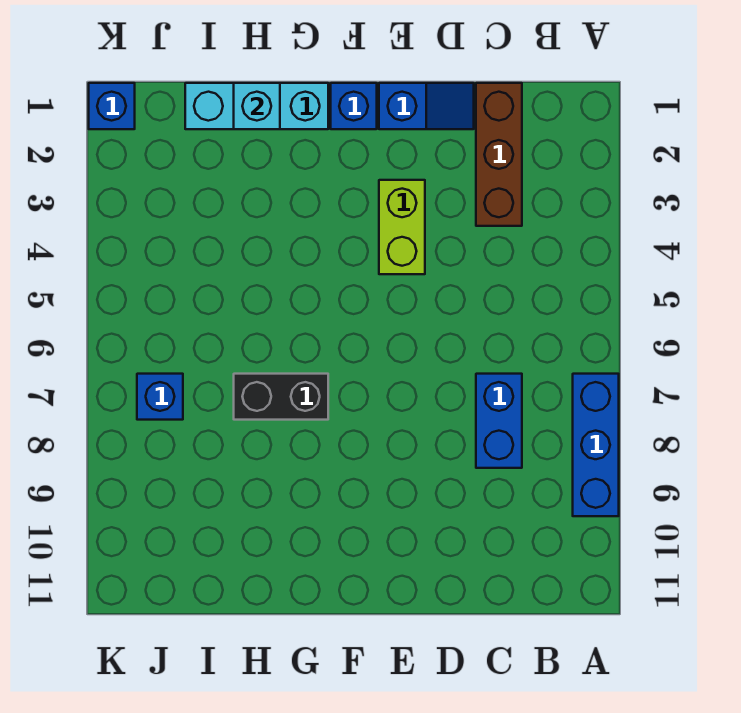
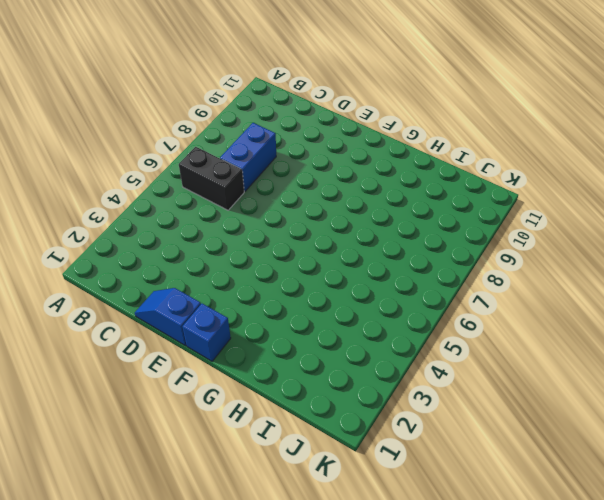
black brick B6:C6 level 1 -> black brick G7:H7 level 1
none -> blue brick A7:A9 level 1
none -> brown brick C1:C3 level 1

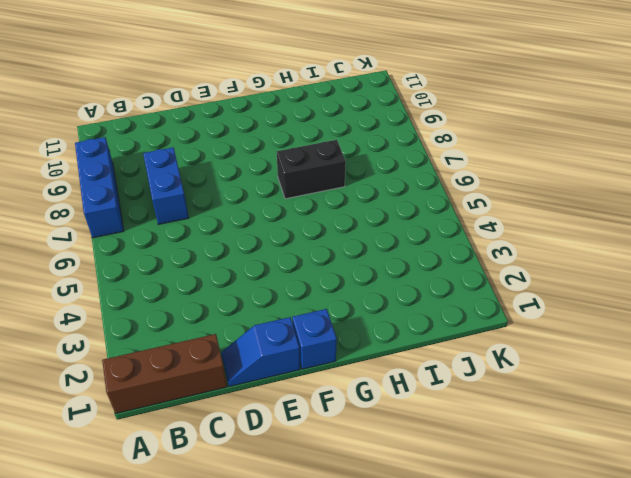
brown brick A1:C1 level 1 -> brown brick C1:C3 level 1
none -> lime brick E3:E4 level 1
none -> cyan brick G1:I1 level 1

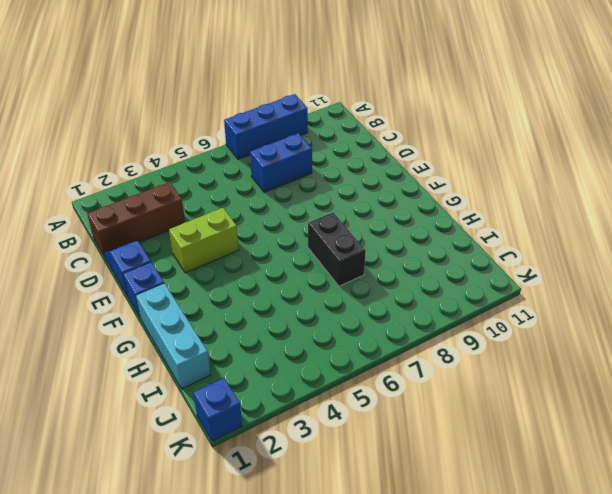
none -> blue brick J7 level 1
none -> cyan brick H1 level 2

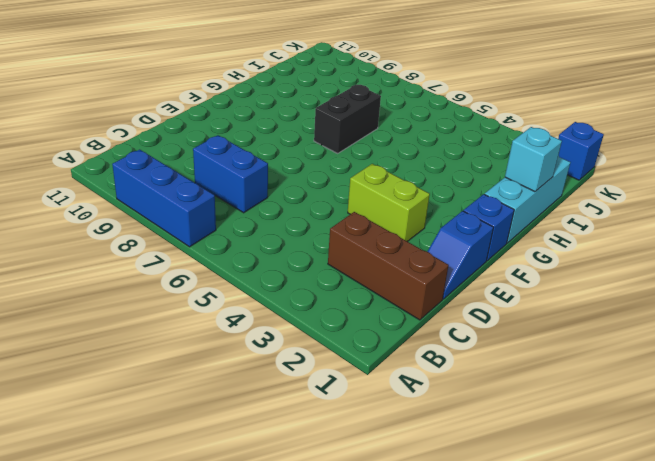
none -> blue brick J7 level 1

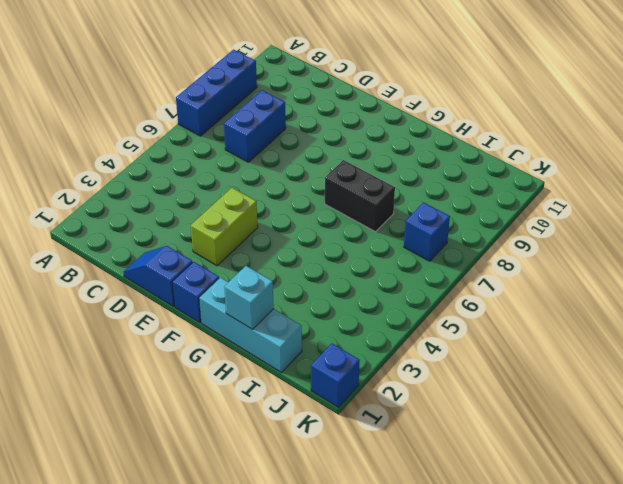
none -> brown brick C1:C3 level 1

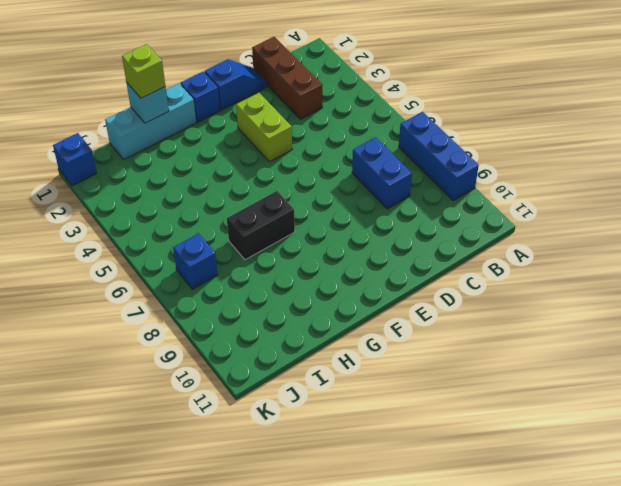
lime brick H1 level 3 -> none

